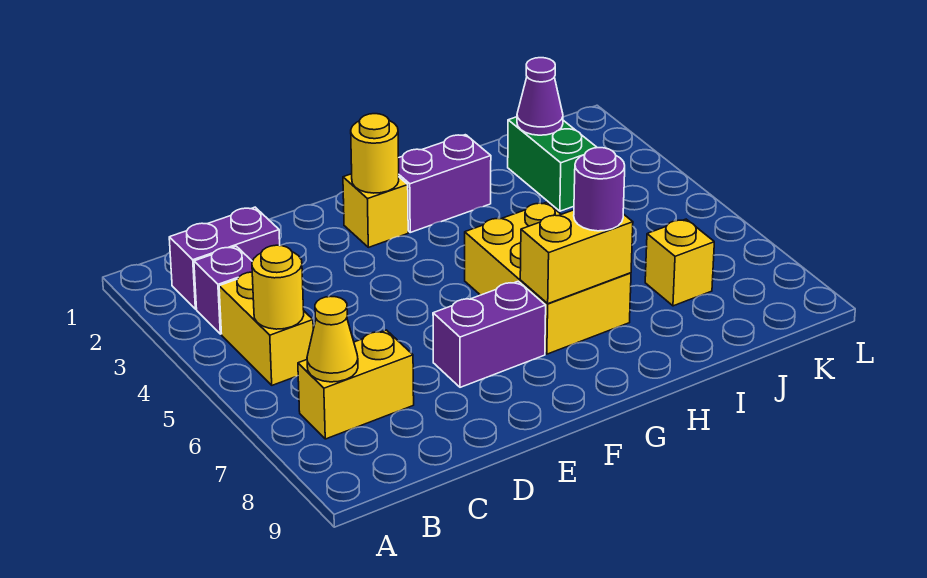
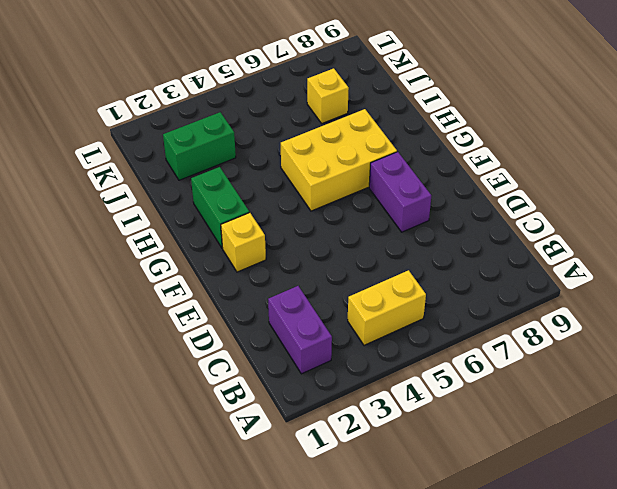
green brick G2:H2 level 1 -> purple brick G2:H2 level 1
none -> purple brick B3 level 1
none -> yellow brick B7:C7 level 1
none -> yellow round brick B5 level 2

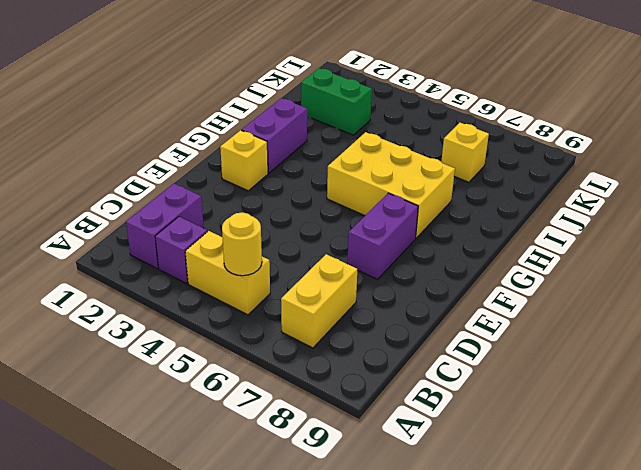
none -> yellow cone B7 level 2
none -> yellow round brick F2 level 2
none -> yellow brick G7:H7 level 2

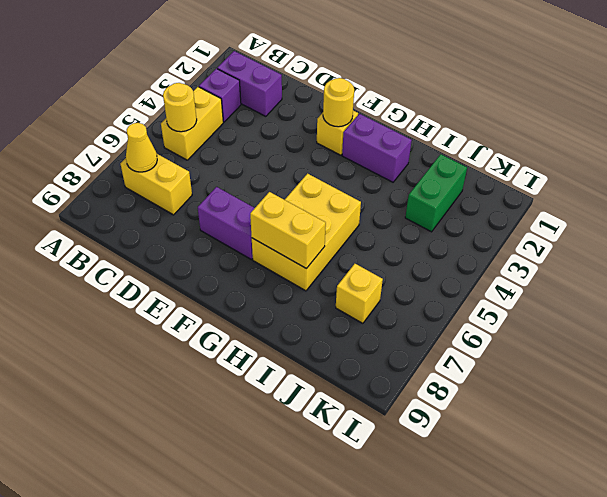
none -> purple cone J2 level 2
none -> purple round brick H7 level 3

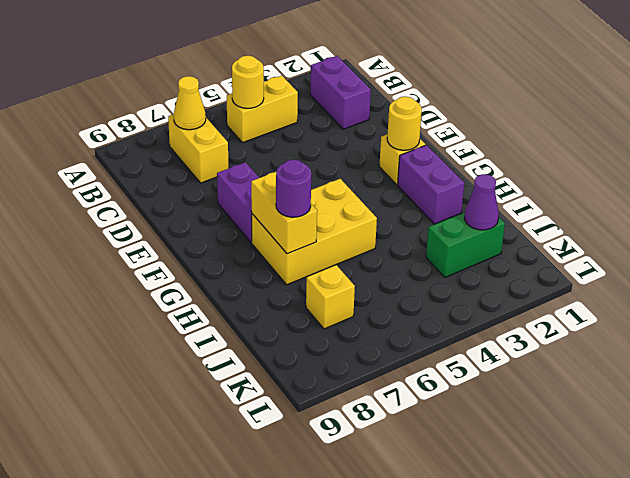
none -> purple brick B3 level 1

